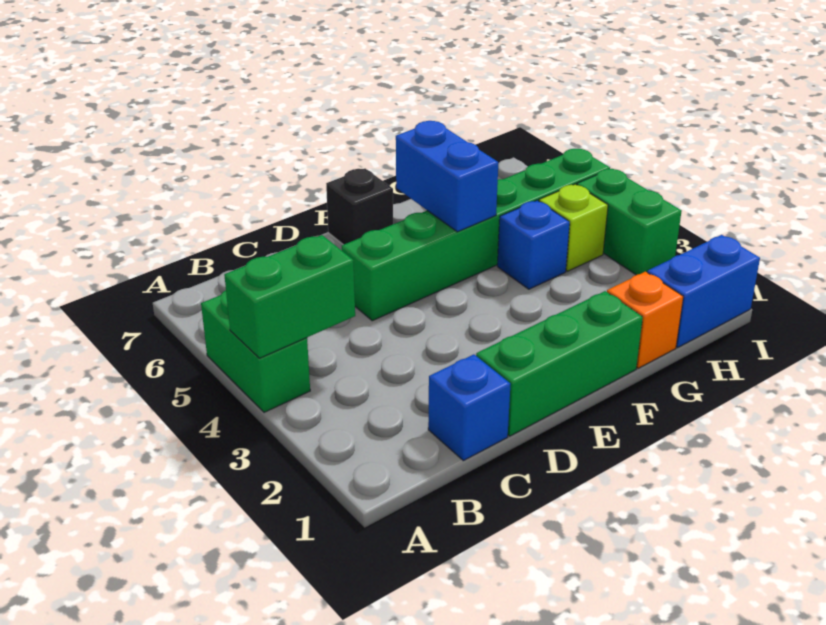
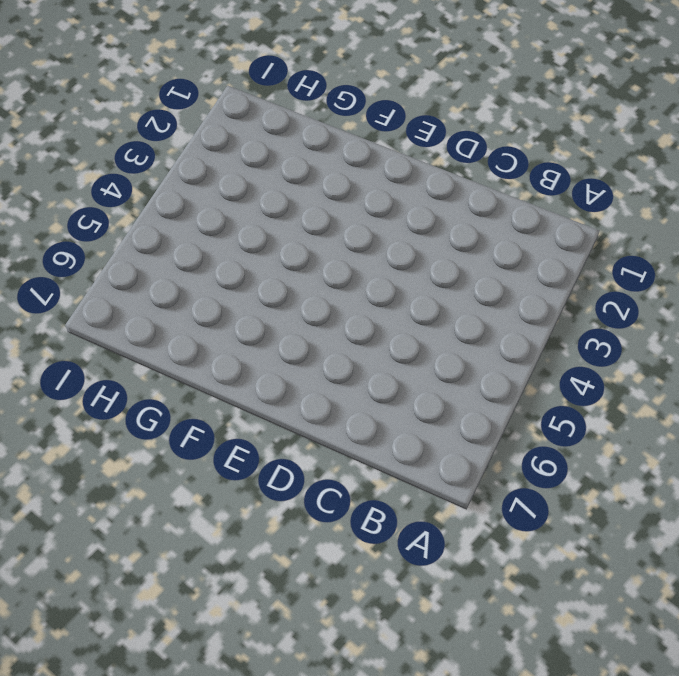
none -> green brick A4:A5 level 1
none -> blue brick C1 level 1
none -> green brick D1:F1 level 1

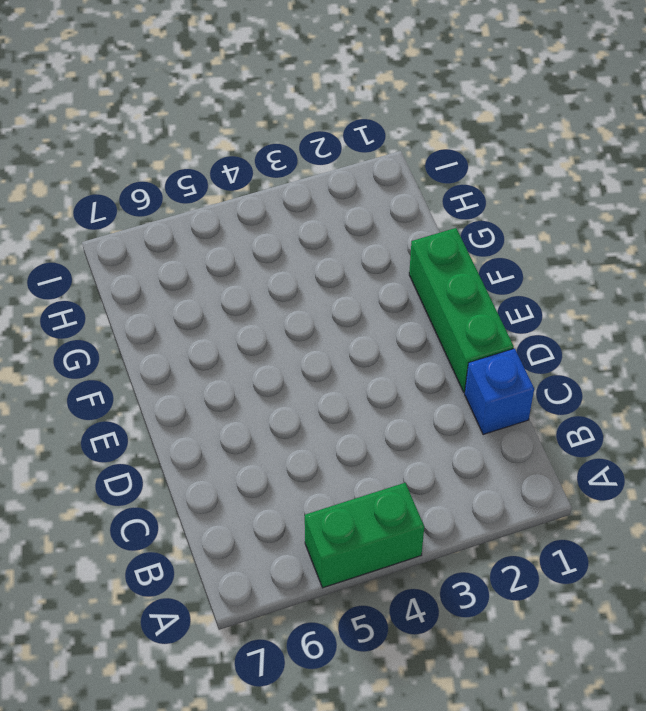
none -> green brick D5:I5 level 1
none -> black brick E7 level 1
none -> orange brick G1 level 1

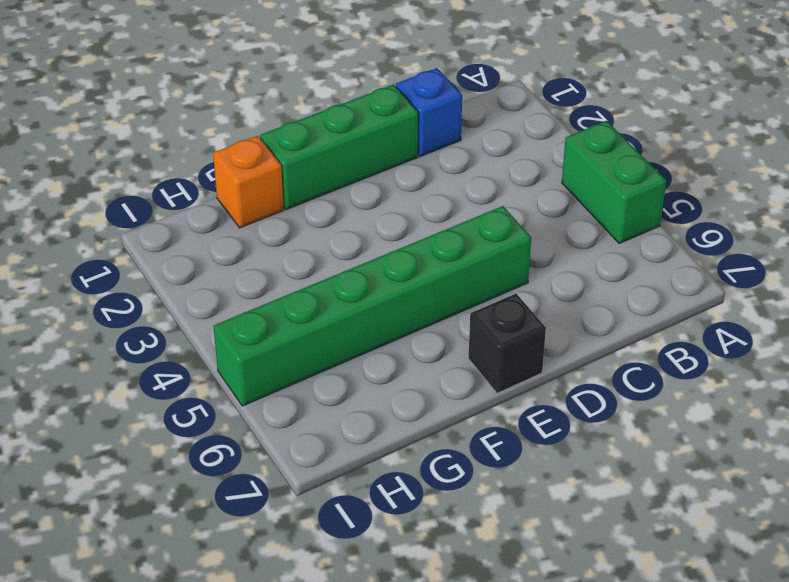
none -> blue brick G4 level 1
none -> blue brick H1:I1 level 1
none -> lime brick H4 level 1

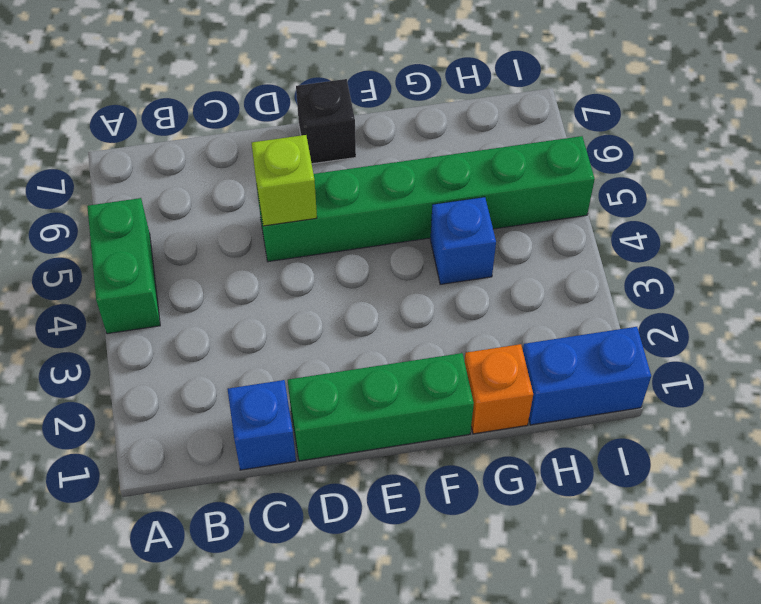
lime brick D5 level 2 -> lime brick H4 level 1
none -> green brick I3:I4 level 1
none -> green brick A4:B4 level 2
none -> blue brick F5:F6 level 2

